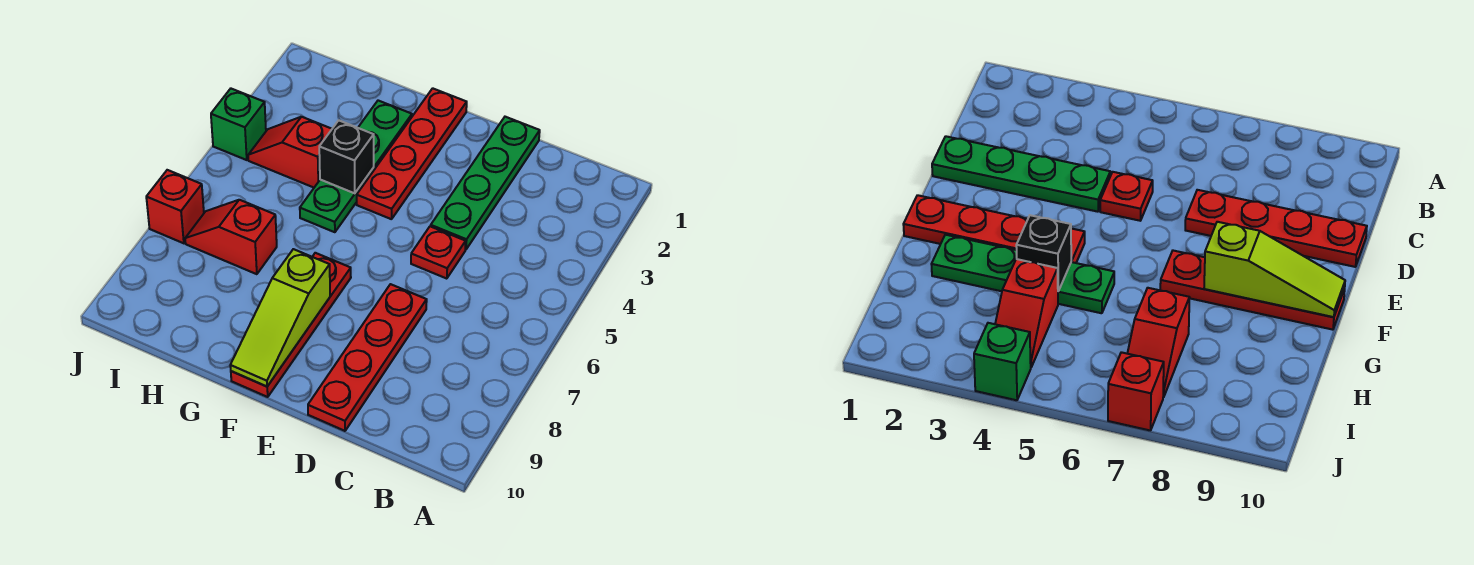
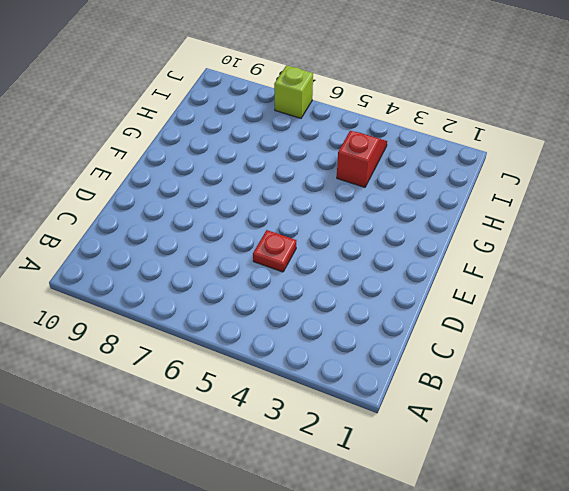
lime brick J7 level 1 -> red brick J7 level 1
none -> green plate D1:D4 level 1
none -> red plate D7:D10 level 1
none -> red plate F1:F4 level 1

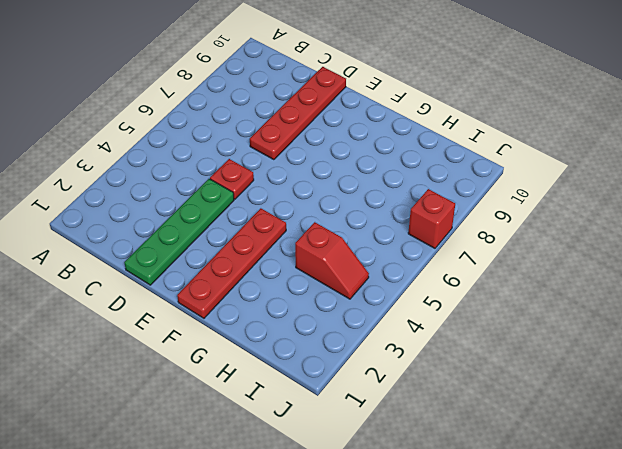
none -> red plate F7:F10 level 1
none -> green plate G2:G5 level 1
none -> red slope H7:I7 level 1 top H

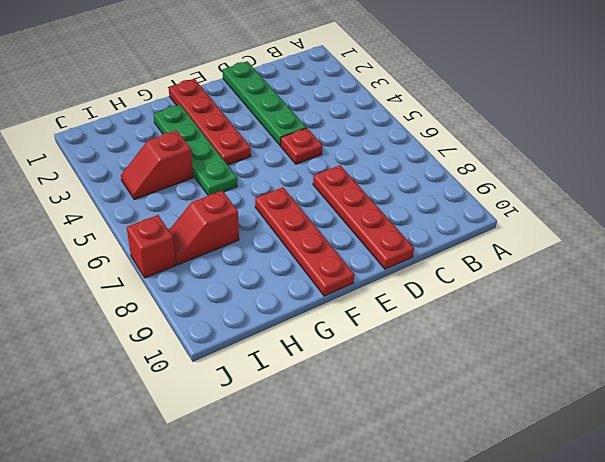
none -> green brick J4 level 1
none -> lime slope F8:F10 level 2 top 8
none -> black brick G4 level 2

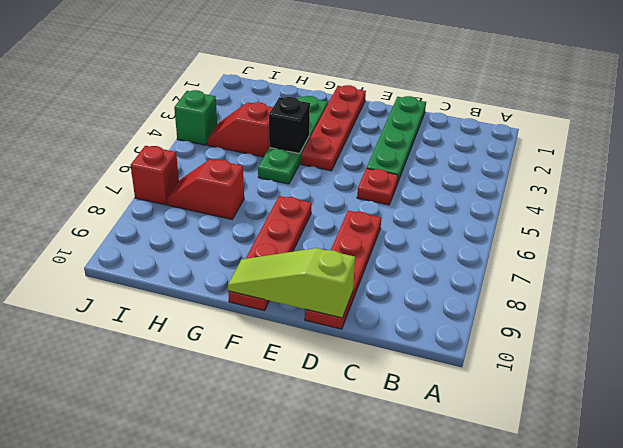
lime slope D10:F10 level 2 top D -> lime slope F8:F10 level 2 top 8

